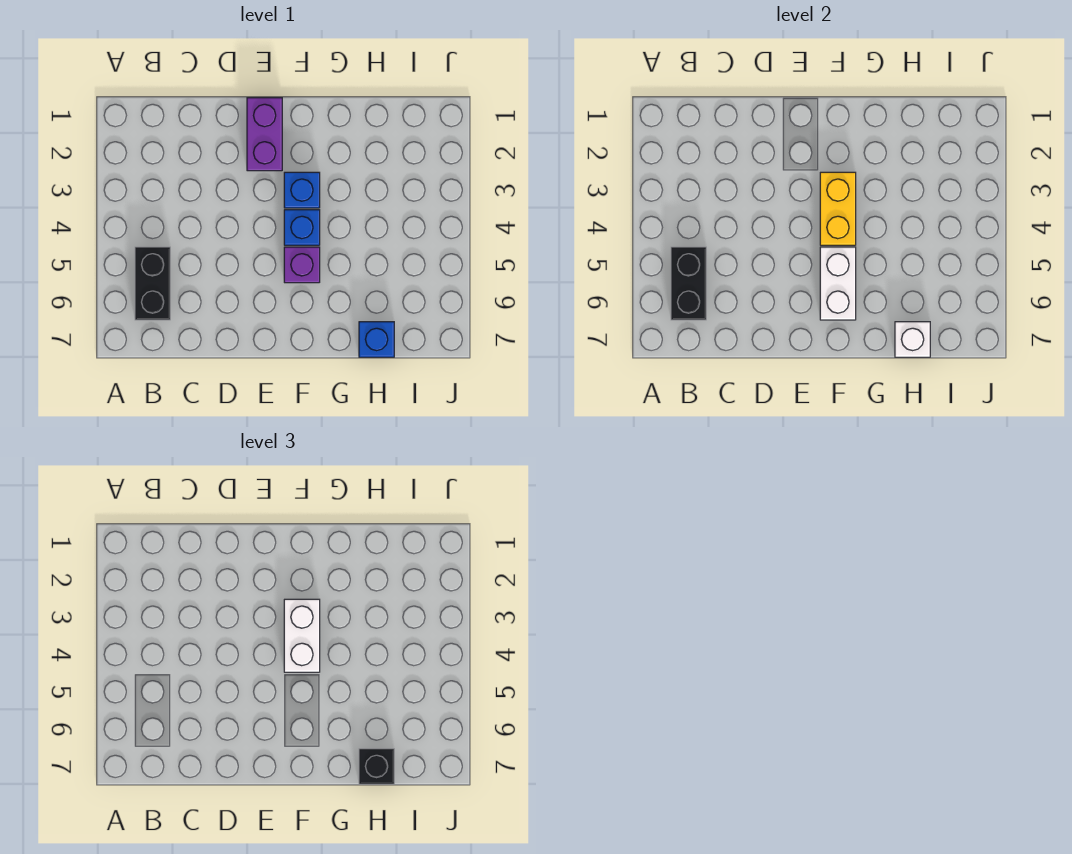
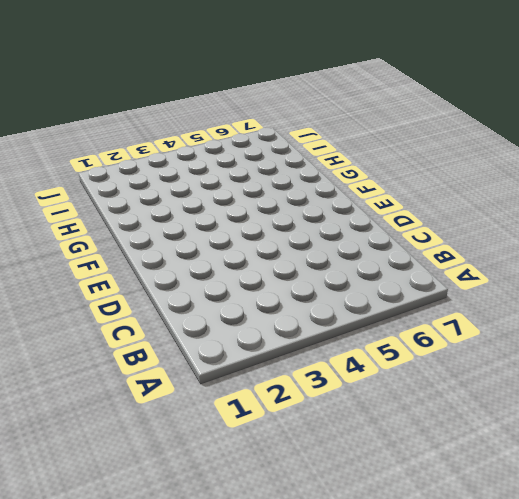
none -> black brick B5:B6 level 1
none -> purple brick E1:E2 level 1
none -> blue brick F3 level 1

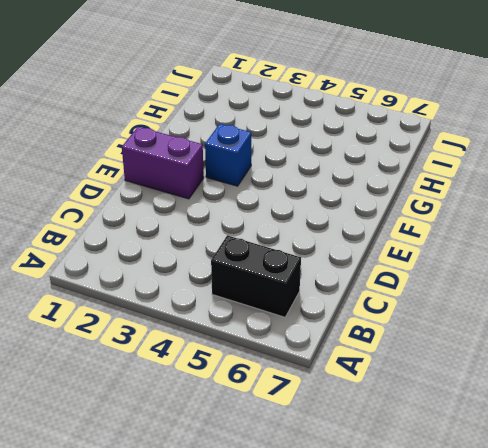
none -> blue brick F4 level 1
none -> purple brick F5 level 1
none -> blue brick H7 level 1

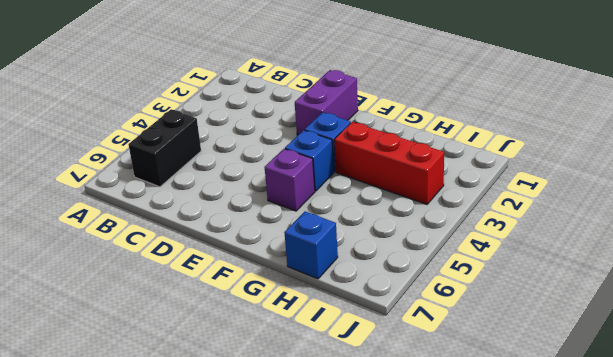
red brick G3:I3 level 1 -> none
none -> black brick B5:B6 level 2
none -> yellow brick F3:F4 level 2
none -> white brick F5:F6 level 2

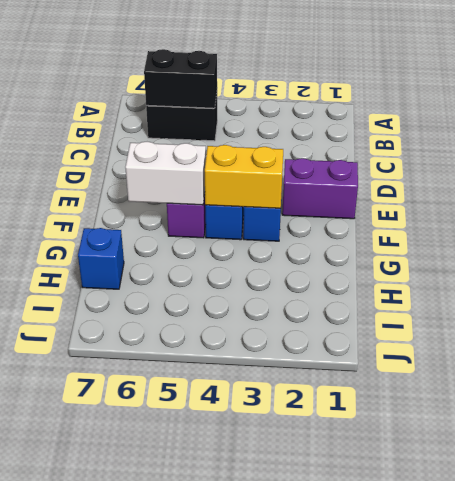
none -> white brick H7 level 2
none -> white brick F3:F4 level 3
none -> black brick H7 level 3

